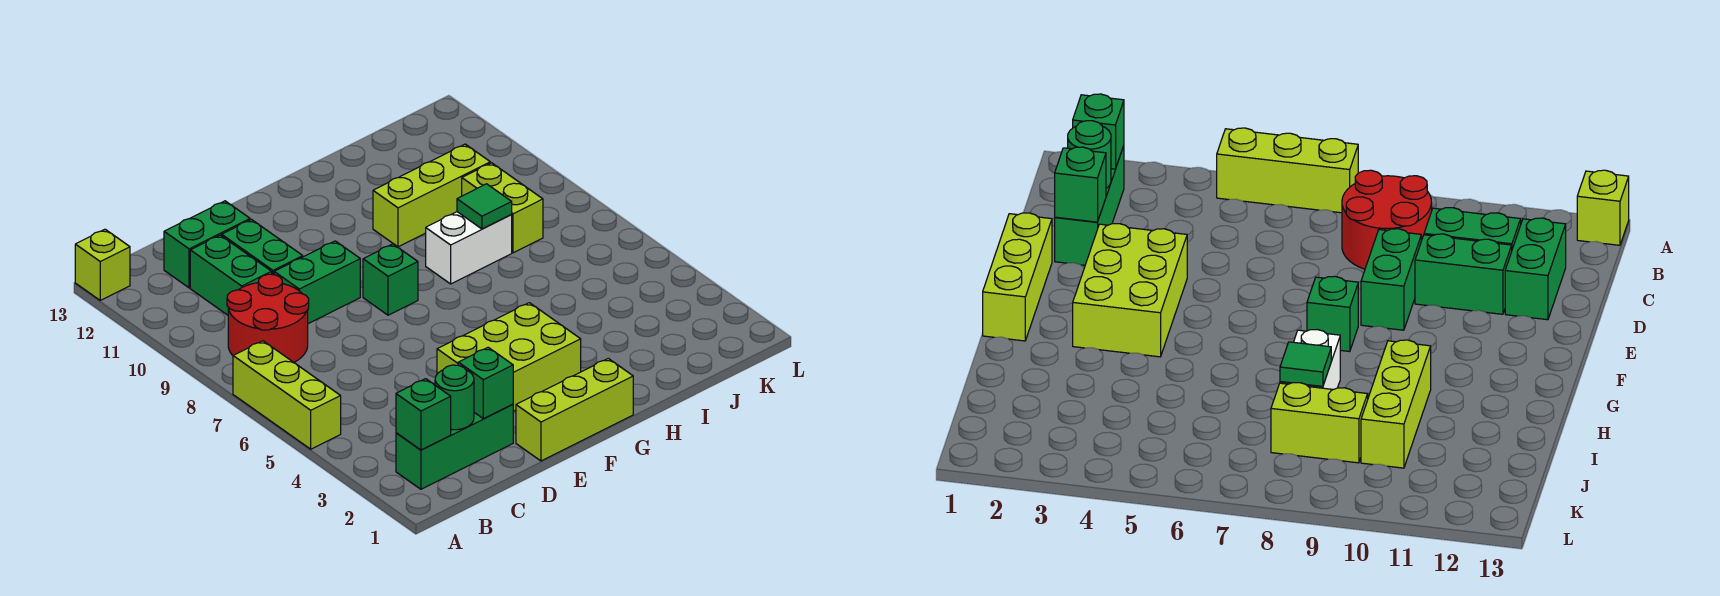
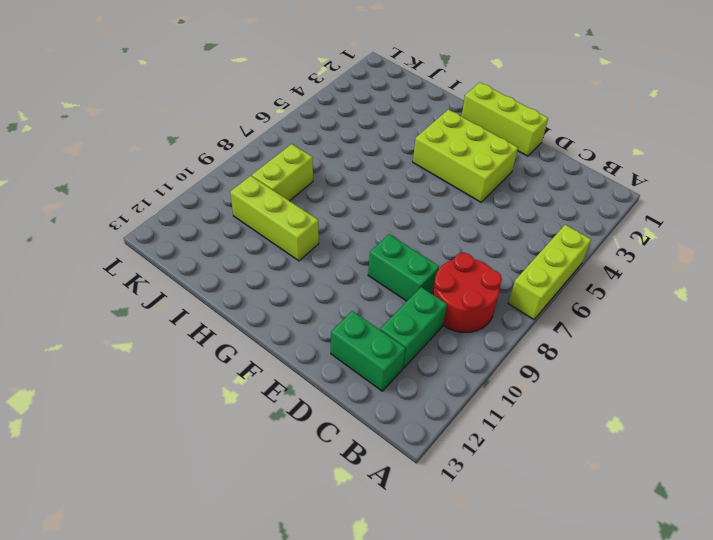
none -> lime brick A13 level 1
none -> green brick B2:D2 level 1
none -> green brick D10:D11 level 1

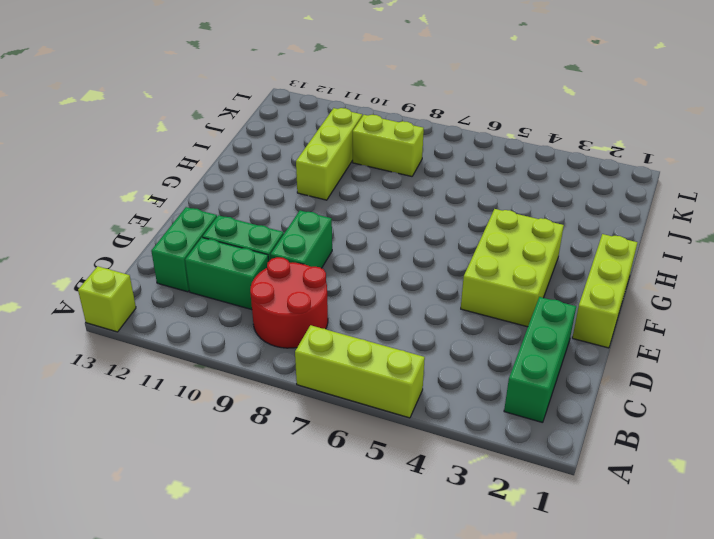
none -> green brick F8 level 1
none -> white brick H8:I8 level 1
none -> green brick B2 level 2

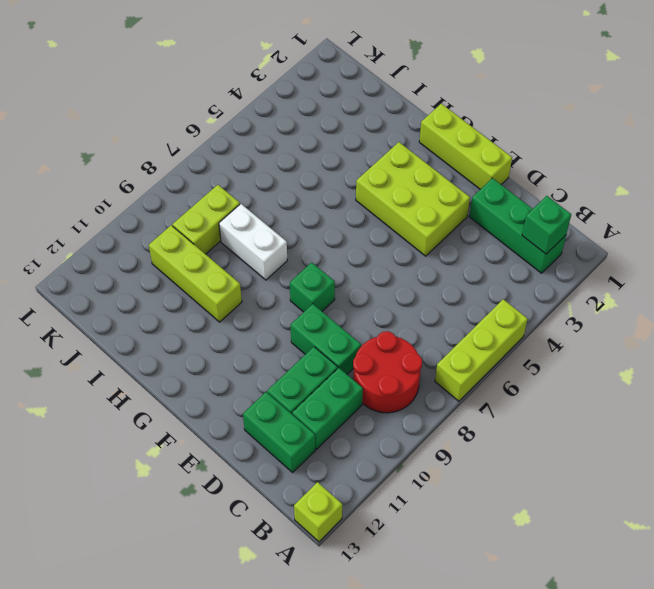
none -> green round brick C2 level 2
none -> green brick D2 level 2
none -> green tile I8 level 2

